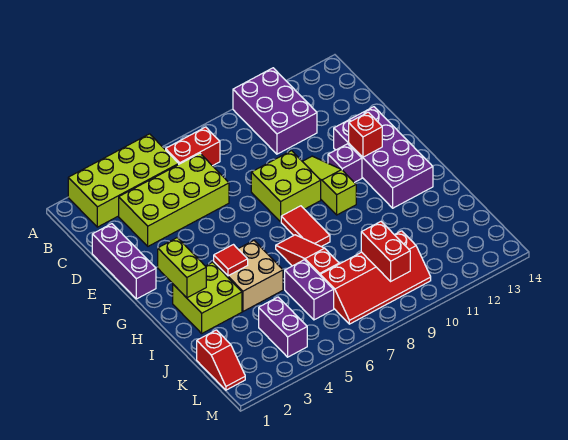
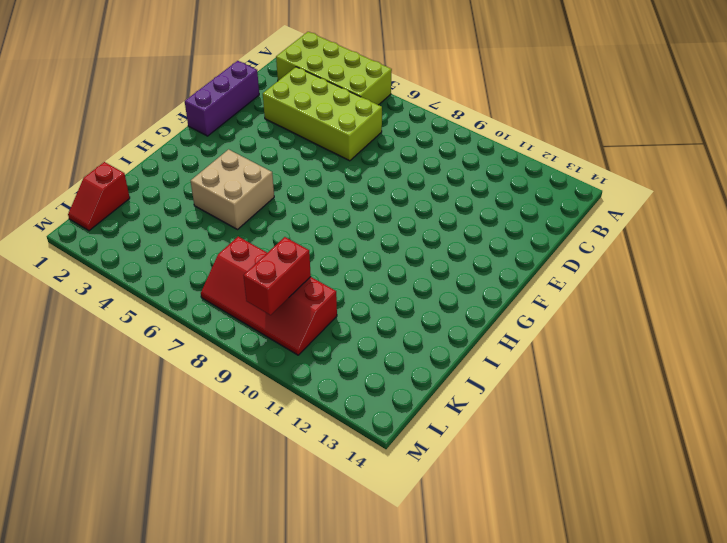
none -> purple brick A10:C11 level 1
none -> red brick B6:B7 level 1
none -> lime brick E8:F9 level 1

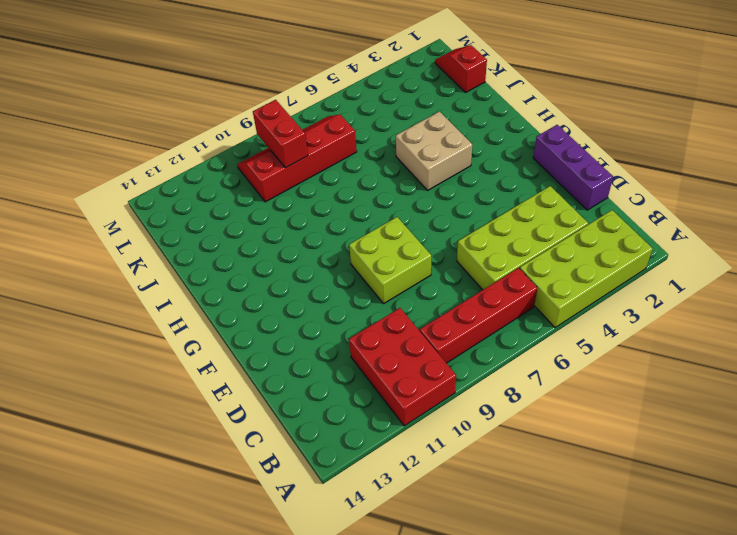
red brick A10:C11 level 1 -> purple brick A10:C11 level 1
red brick B6:B9 level 1 -> red brick B6:B7 level 1
none -> lime slope E10:G10 level 1 top G
none -> purple brick E12:H13 level 1
none -> purple brick F11 level 1

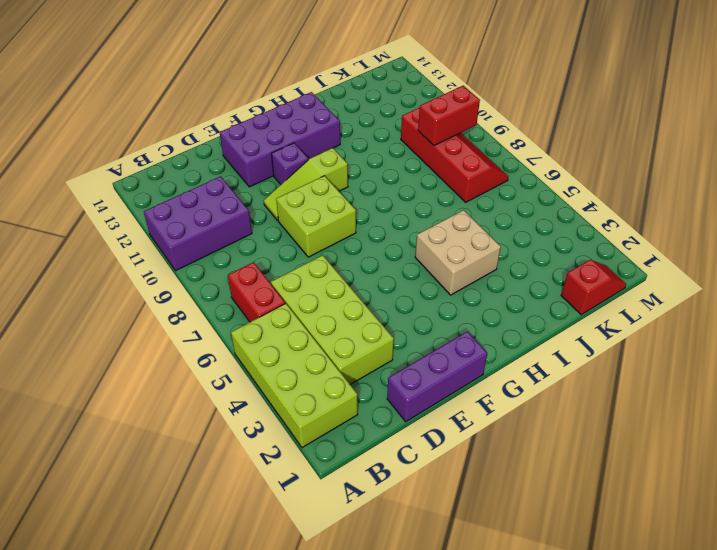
none -> red tile G8:H8 level 1
none -> lime brick H2:I3 level 1
none -> red slope H7:J7 level 1 top J

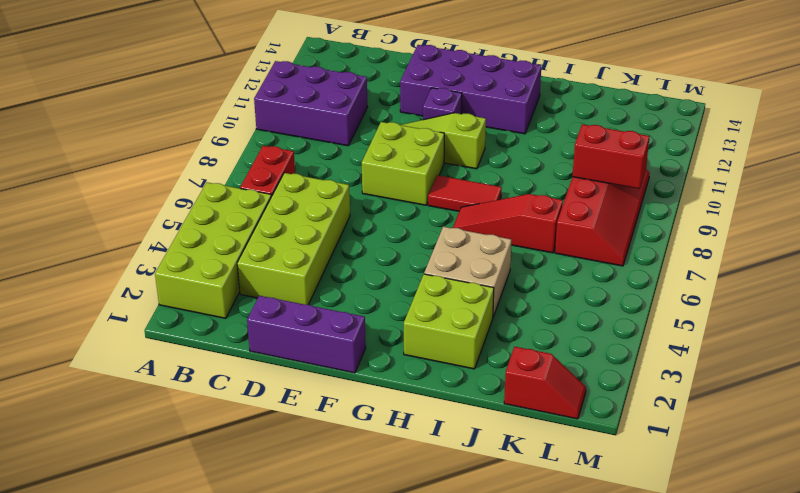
none -> purple brick J6:K6 level 1
none -> purple brick K4:L4 level 1
none -> red brick F12 level 2

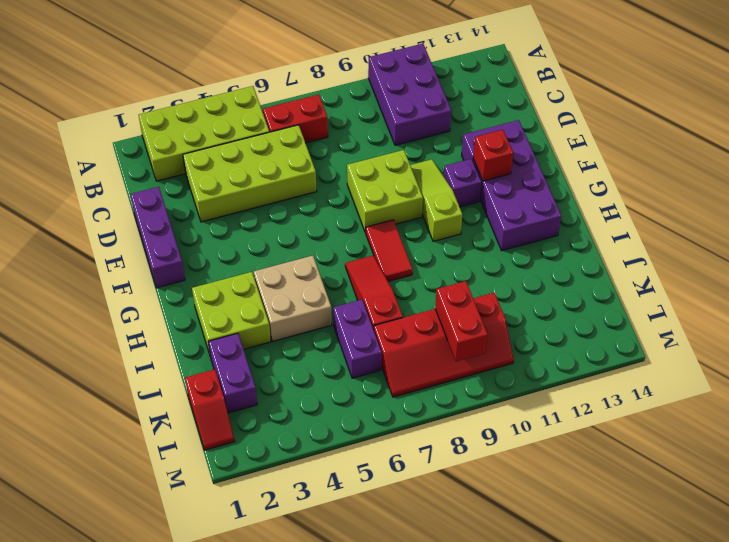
purple brick J2:K2 level 1 -> purple brick K4:L4 level 1
none -> lime brick G2:H2 level 2
none -> red tile H4 level 2

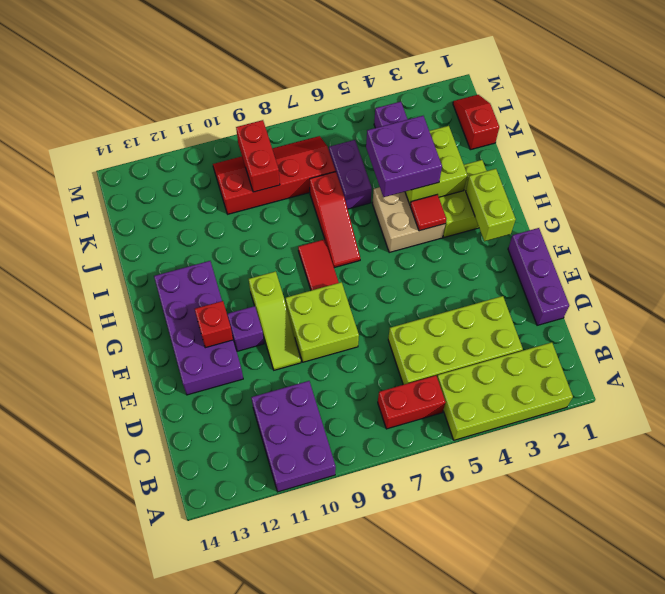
lime brick I3:J4 level 2 -> none
purple brick I4:J5 level 3 -> none

